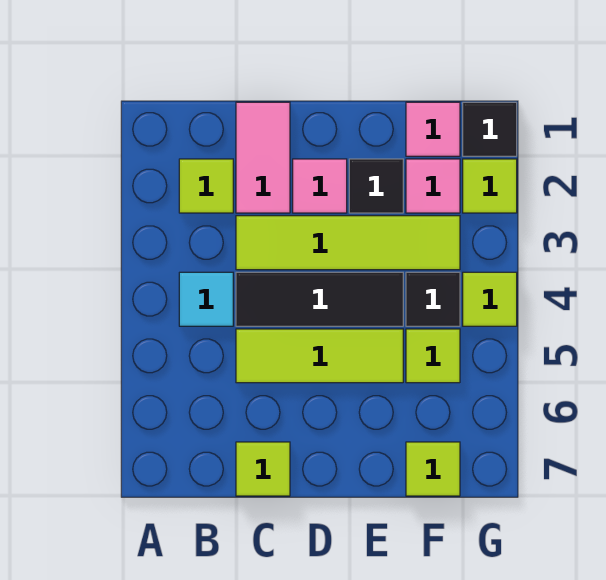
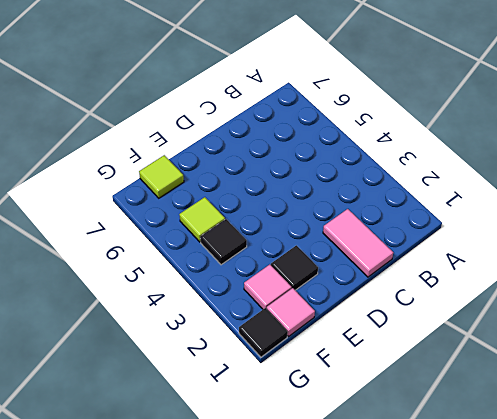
none -> lime tile B2 level 1
none -> cyan tile B4 level 1
none -> lime tile C3:F3 level 1

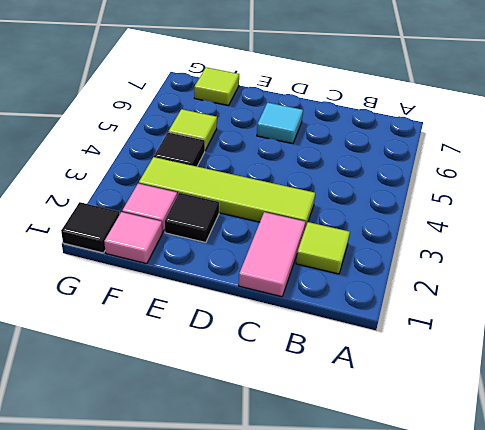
cyan tile D6 level 1 -> cyan tile B4 level 1
none -> black tile C4:E4 level 1
none -> lime tile C5:E5 level 1
none -> lime tile C7 level 1

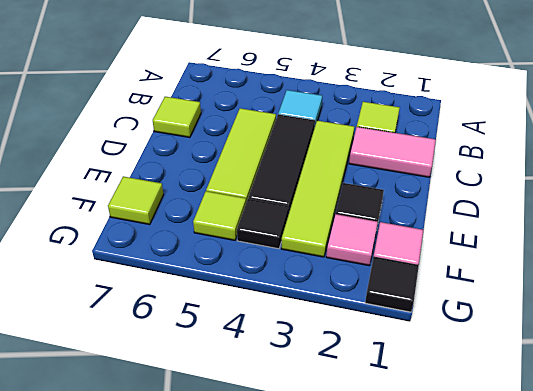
none -> pink tile D2 level 1
none -> lime tile G2 level 1
none -> lime tile G4 level 1

